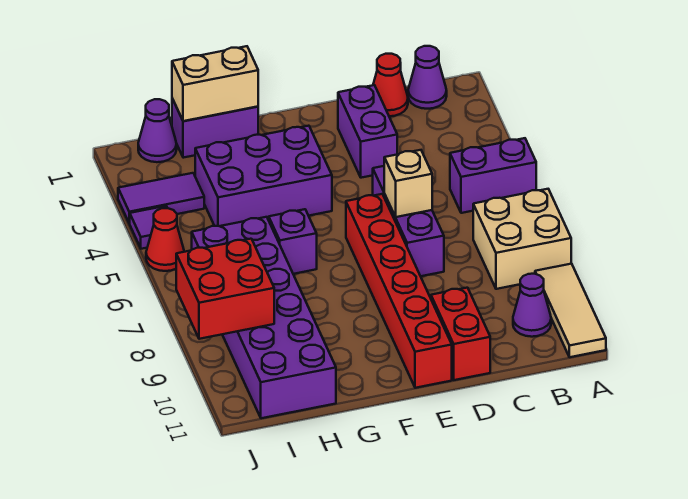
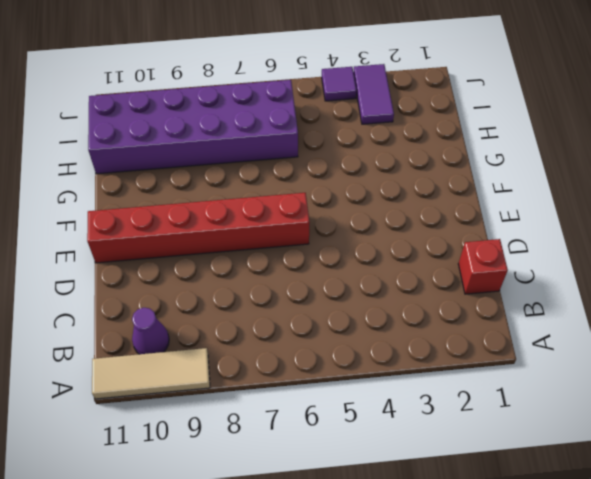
red brick C1 level 1 -> red cone C1 level 1
none -> purple brick A5:B5 level 1
none -> tan brick A7:B8 level 1
none -> purple cone B1 level 1

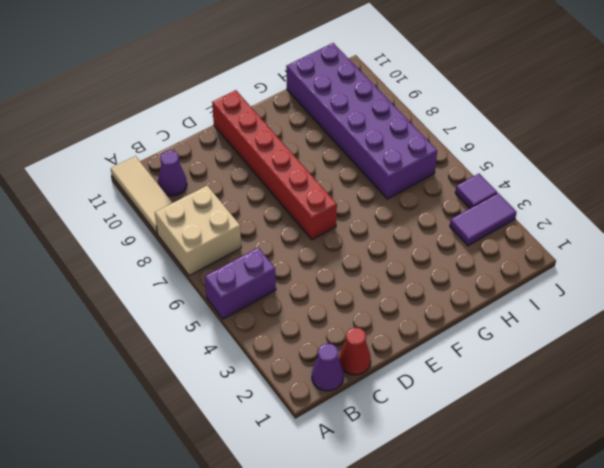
none -> purple brick D2:D3 level 1
none -> purple brick D5:D7 level 1
none -> red brick D10:D11 level 1

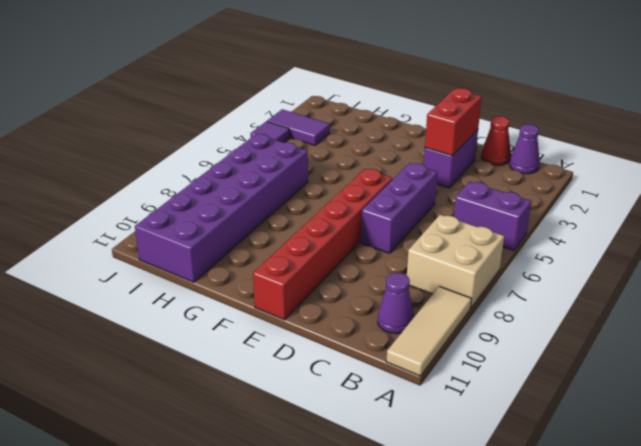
red brick D2:D3 level 2 -> red brick D10:D11 level 1
none -> purple brick F3:H4 level 1
none -> purple brick G1:H1 level 1
none -> purple brick G6 level 1

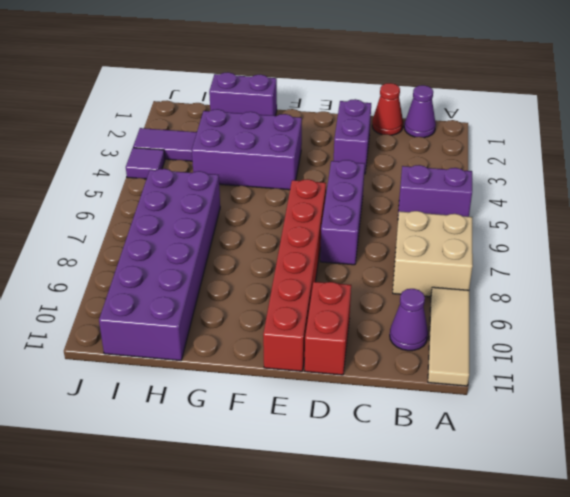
none -> purple brick G6 level 1
none -> purple cone I1 level 1
none -> red cone J5 level 1

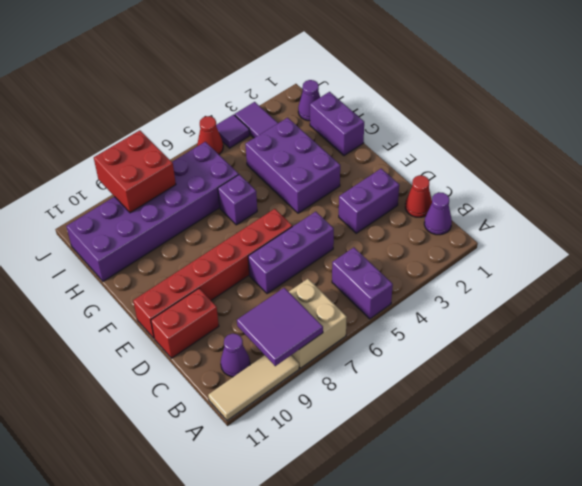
purple tile A8:B9 level 2 -> none
none -> tan brick D6 level 2
none -> tan brick G1:H1 level 2

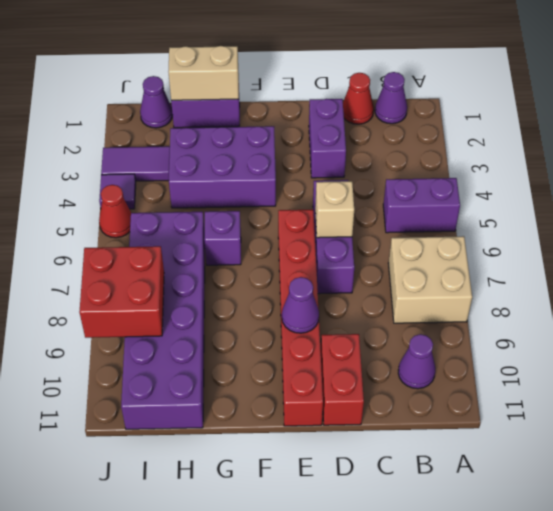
purple cone E9 level 2 -> none
none -> tan tile A9:A11 level 1

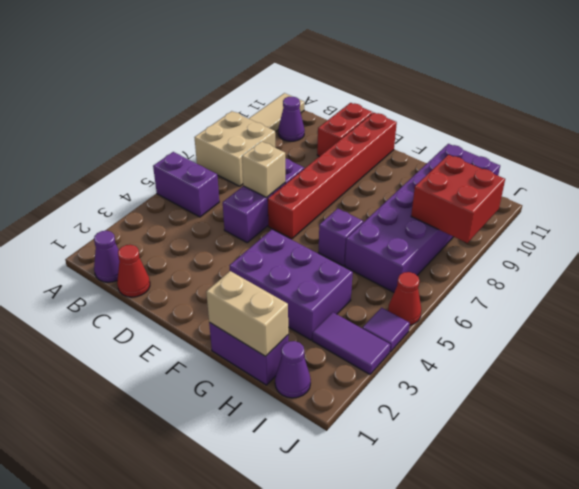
none -> purple brick D2:D3 level 1

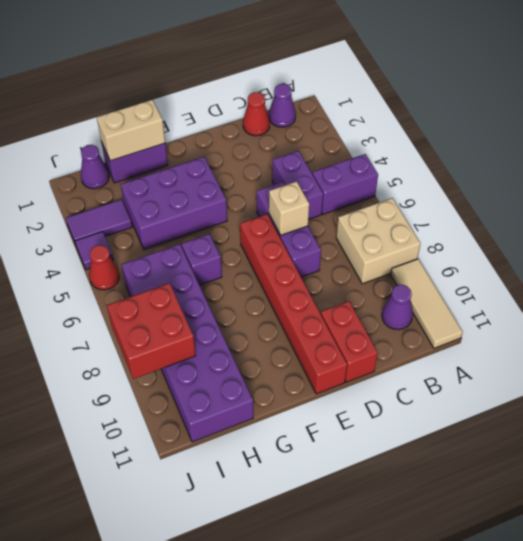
purple brick C4:C5 level 1 -> purple brick D2:D3 level 1

